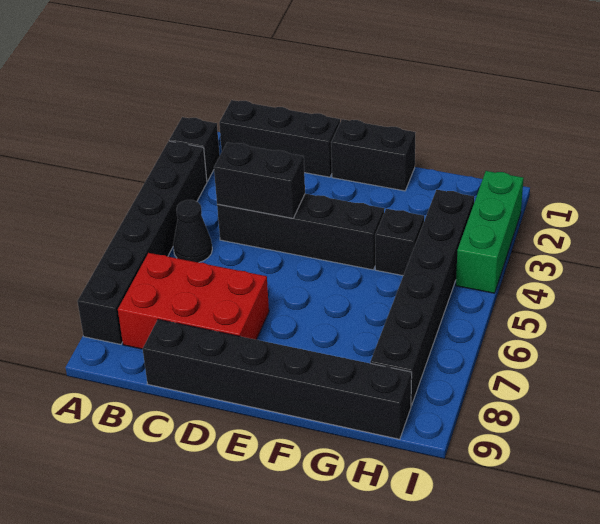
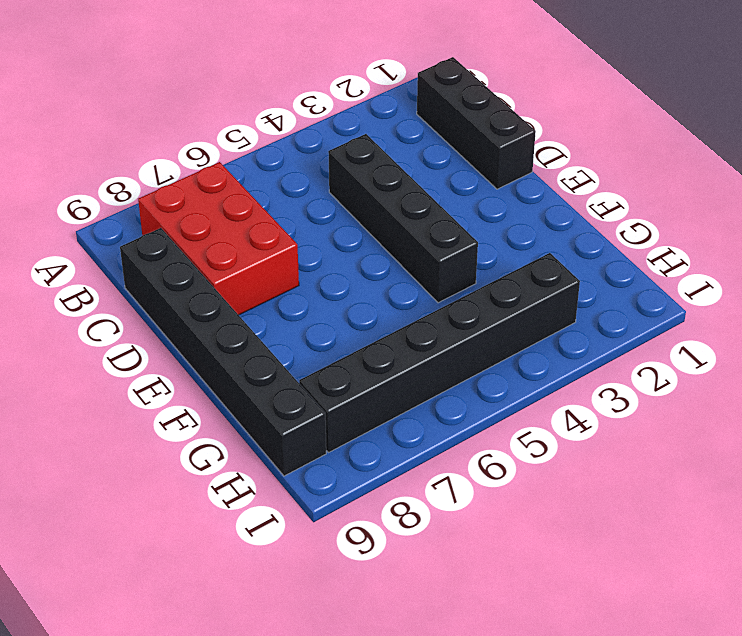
none -> black brick A2 level 1
none -> black brick A3:A8 level 1
none -> black cone B5 level 1

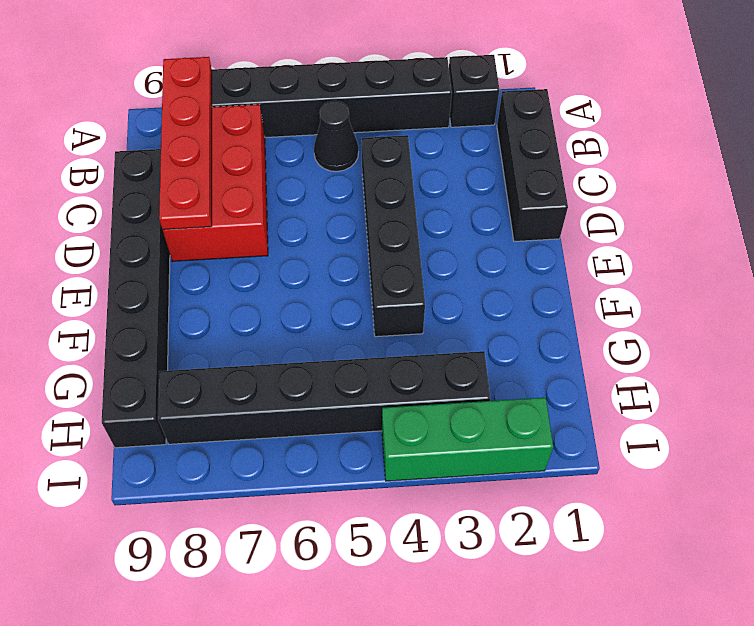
red plate A8:D8 level 2 -> none
none -> black brick E1:F1 level 1
none -> black brick G4 level 1
none -> black brick C4:D4 level 2

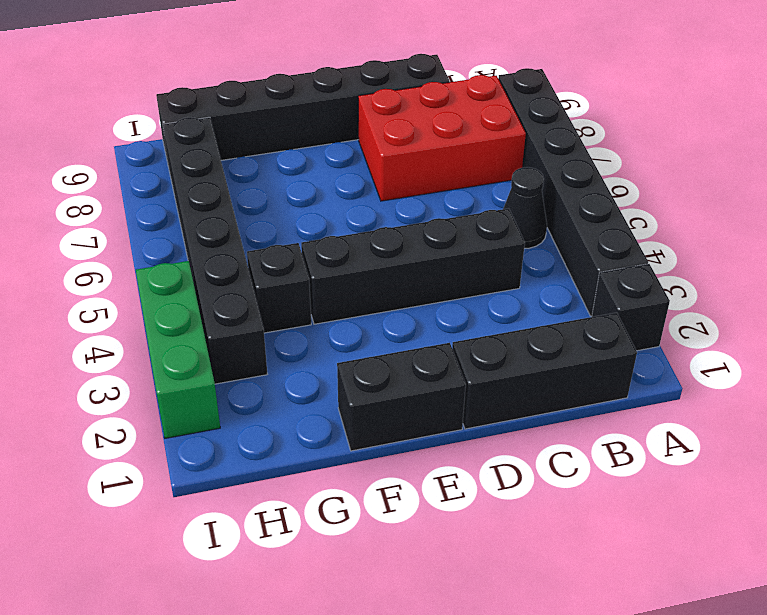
none -> black brick C4:D4 level 2

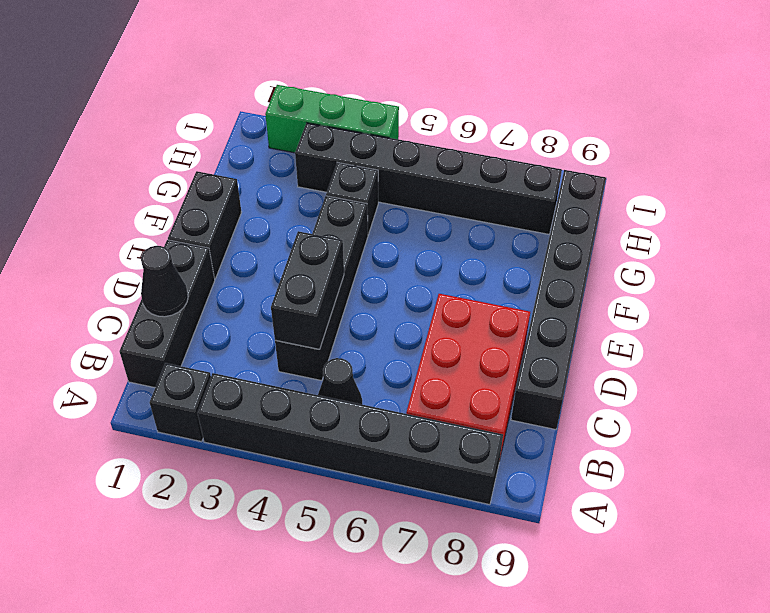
black cone C1 level 2 -> none

